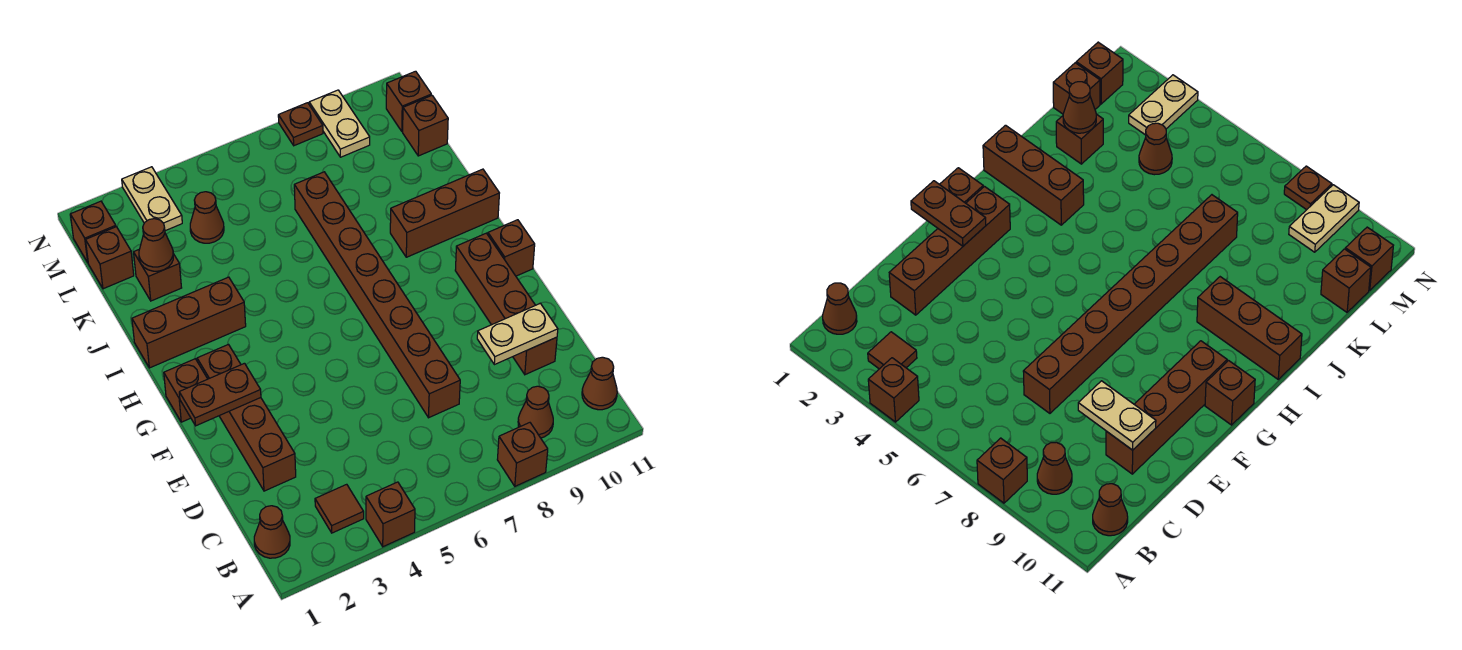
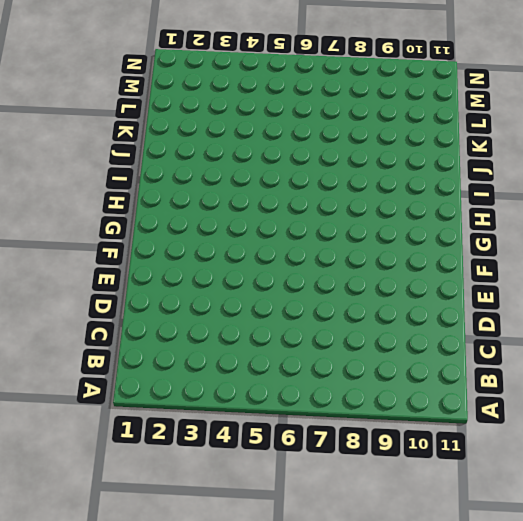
none -> brown brick A4 level 1
none -> brown brick A8 level 1
none -> brown cone B1 level 1

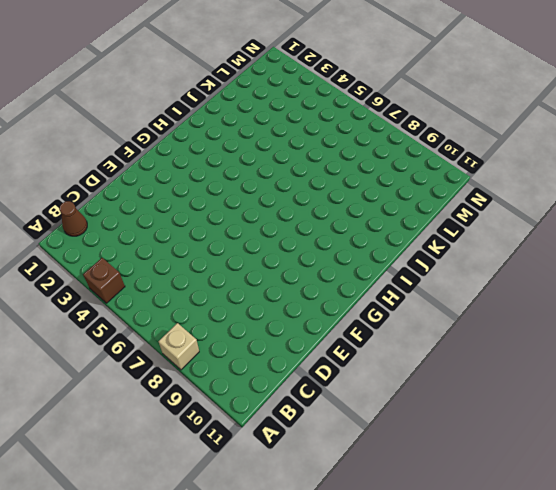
tan brick A8 level 1 -> brown brick A8 level 1
none -> brown tile B3 level 1
none -> brown cone B9 level 1
none -> brown cone B11 level 1

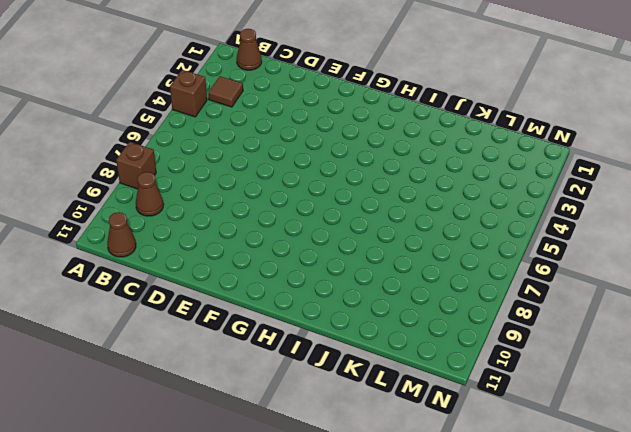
none -> brown brick D2:G2 level 1
none -> brown brick D7:K7 level 1
none -> brown brick D10:G10 level 1

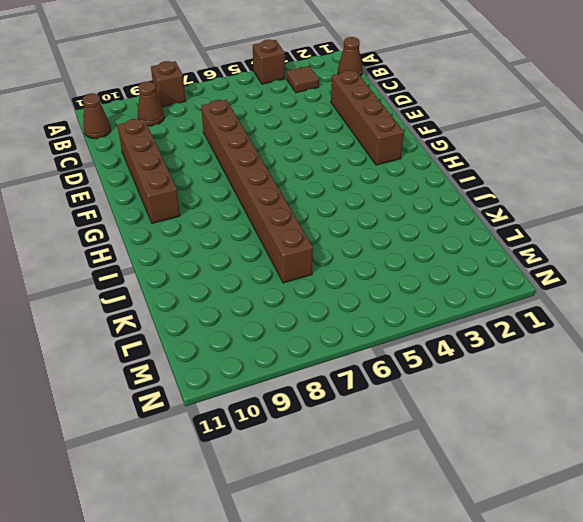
none -> brown brick G1 level 1
none -> brown brick G11 level 1
none -> brown brick I1:I3 level 1

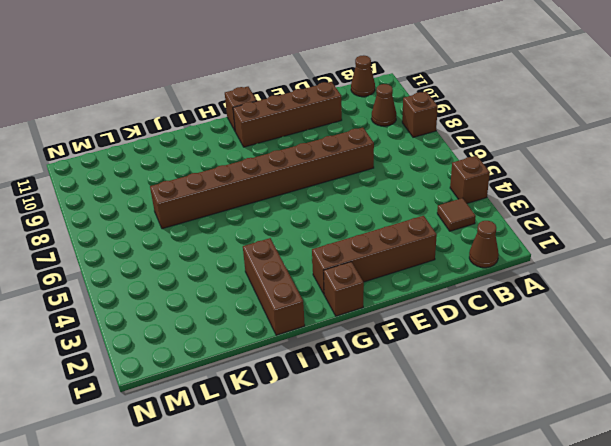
none -> brown brick I9:I11 level 1
none -> brown brick K2 level 1
none -> brown brick L1 level 1

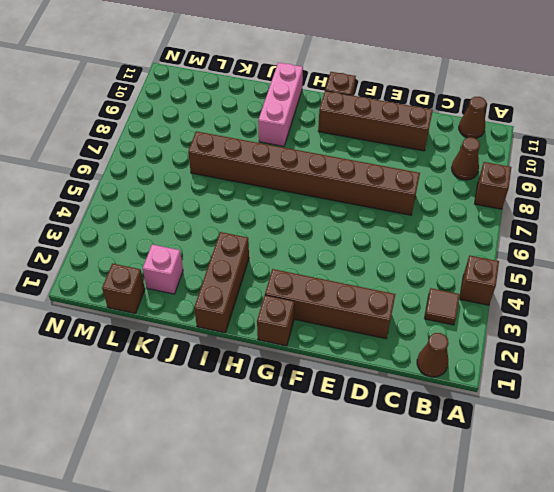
pink brick I9:I11 level 1 -> brown brick I9:I11 level 1
pink brick K2 level 1 -> brown brick K2 level 1
none -> brown cone L4 level 1
none -> brown brick L11 level 1
none -> brown brick M1 level 1

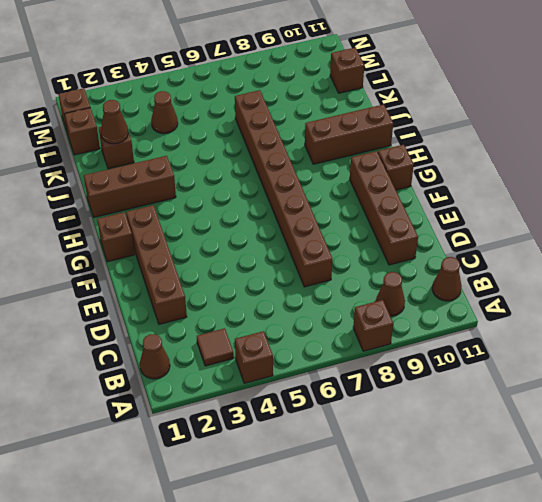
none -> tan plate M3:N3 level 1
none -> tan plate M9:N9 level 1
none -> brown brick M11 level 1

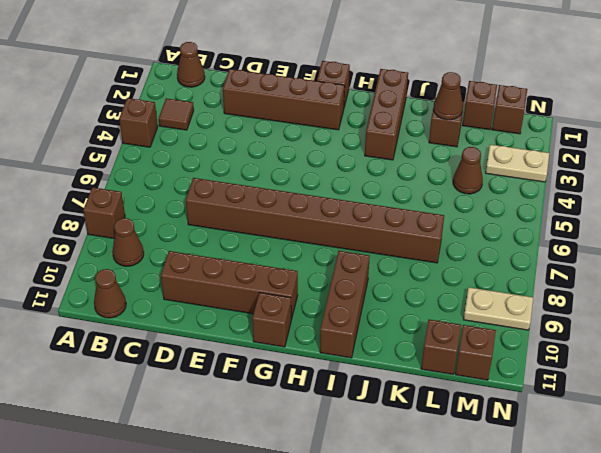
none -> brown plate N8 level 1
none -> tan plate D9:D10 level 2
none -> brown plate F1:F2 level 2

